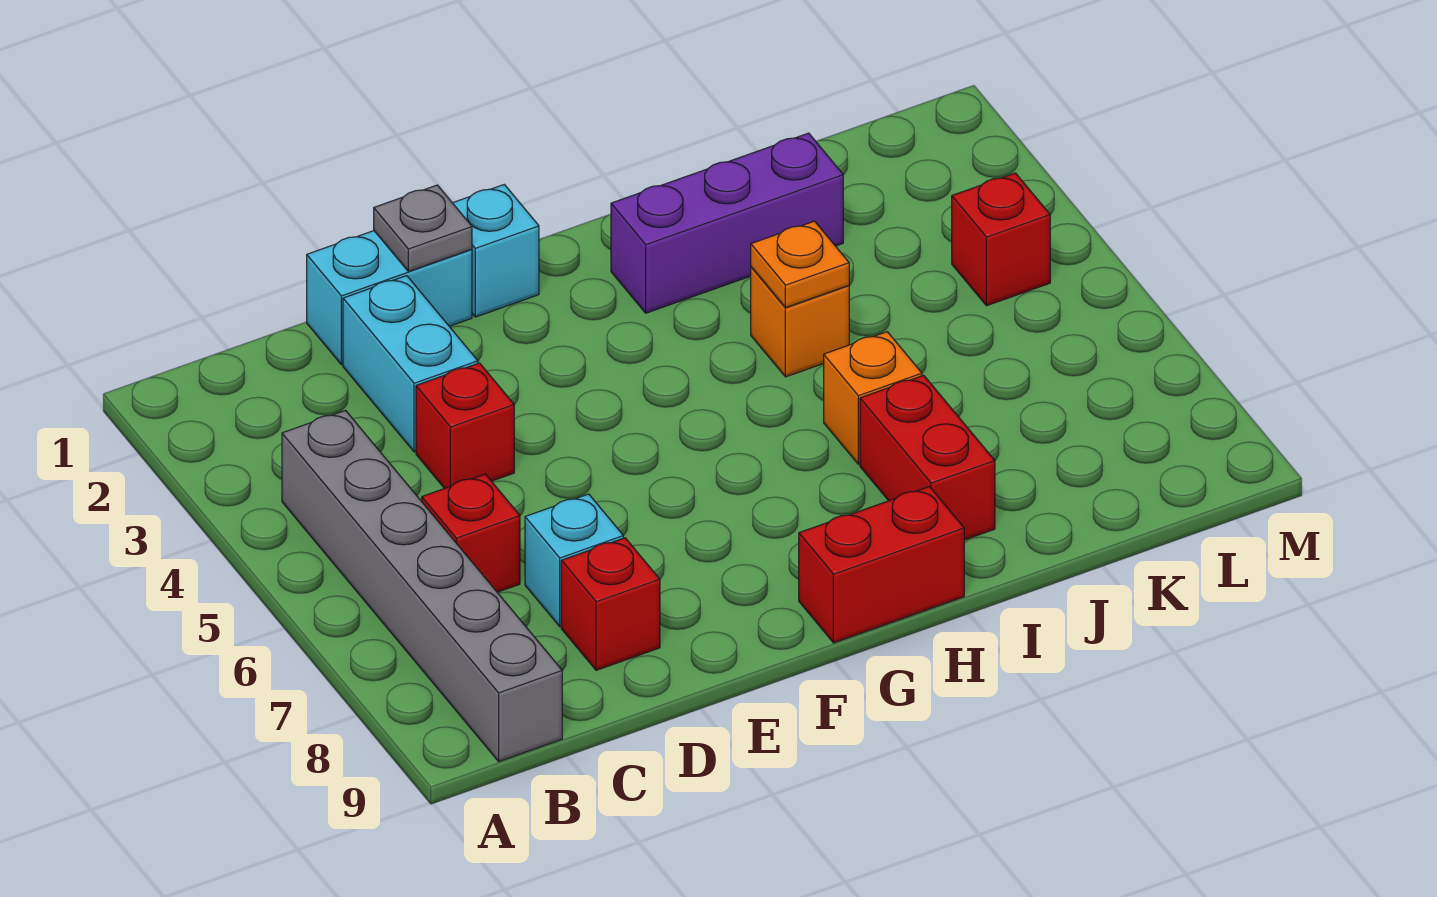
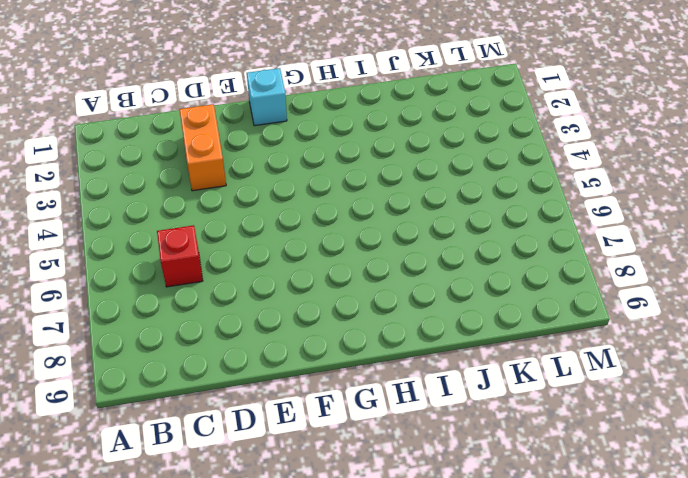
orange brick D2:D3 level 1 -> cyan brick D2:D3 level 1
none -> grey brick B4:B9 level 1
none -> cyan brick D1:E1 level 1
none -> red brick D4 level 1

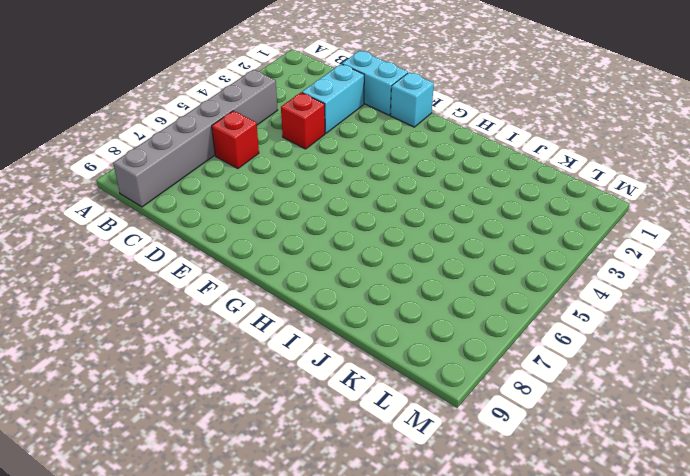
none -> cyan brick D7 level 1
none -> red brick D8 level 1
none -> red brick G9:H9 level 1

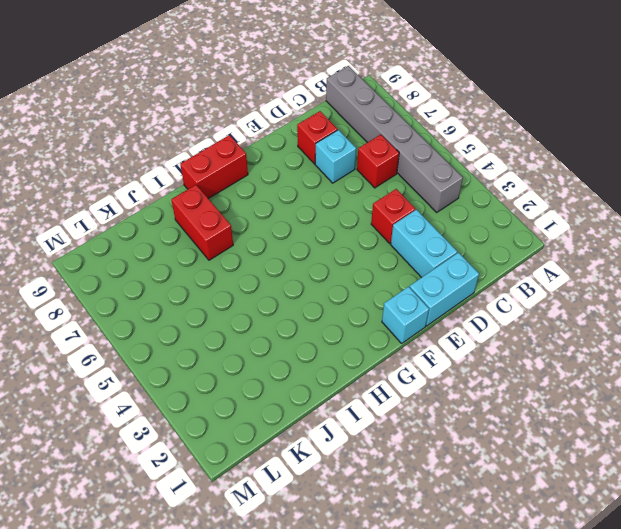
none -> purple brick H2:J2 level 1
none -> orange brick I4 level 1
none -> orange brick I6 level 1

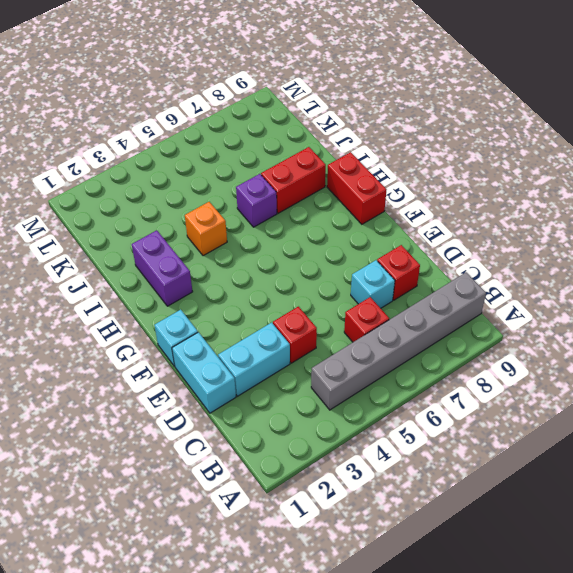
purple brick H2:I2 level 1 -> purple brick H2:J2 level 1
purple brick I6 level 1 -> orange brick I6 level 1
none -> red brick L4 level 1
none -> grey plate E1 level 2
none -> orange plate I4 level 2

